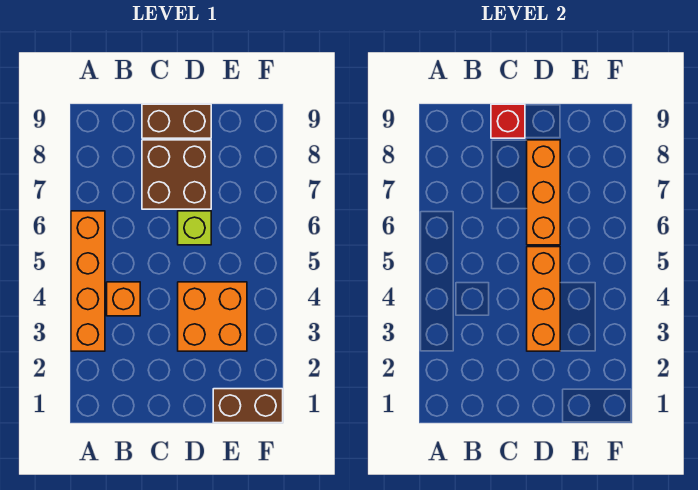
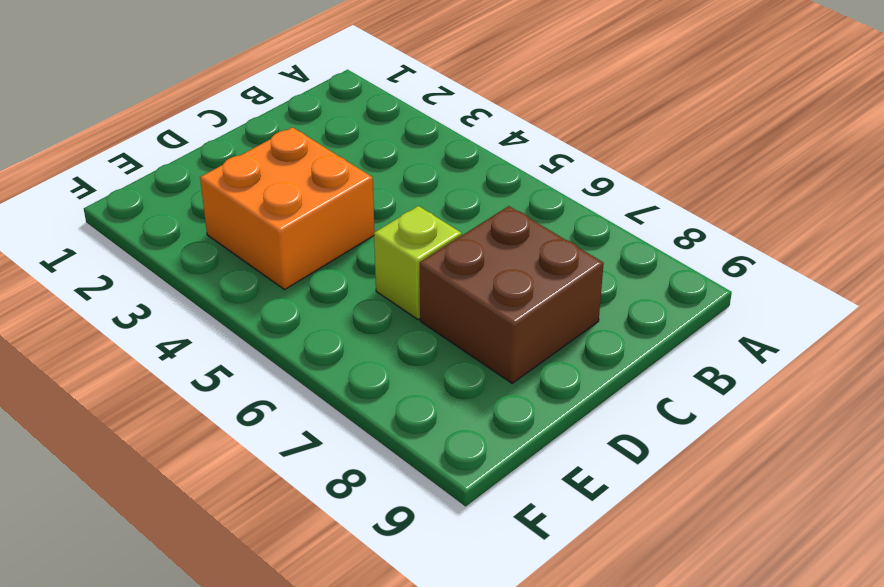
none -> orange brick A3:A6 level 1
none -> orange brick B4 level 1

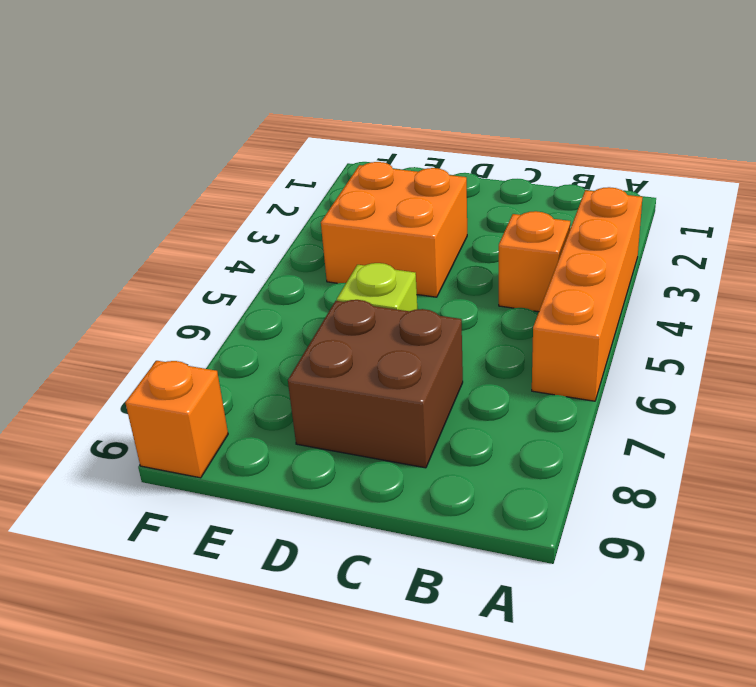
orange brick F9 level 1 -> none
none -> brown brick C9:D9 level 1
none -> brown brick E1:F1 level 1

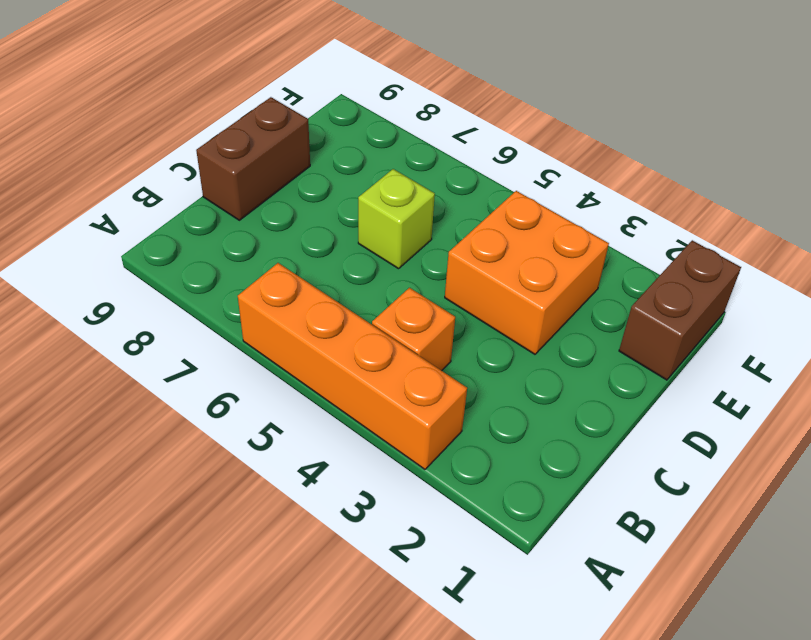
none -> brown brick C7:D8 level 1
none -> red brick C9 level 2

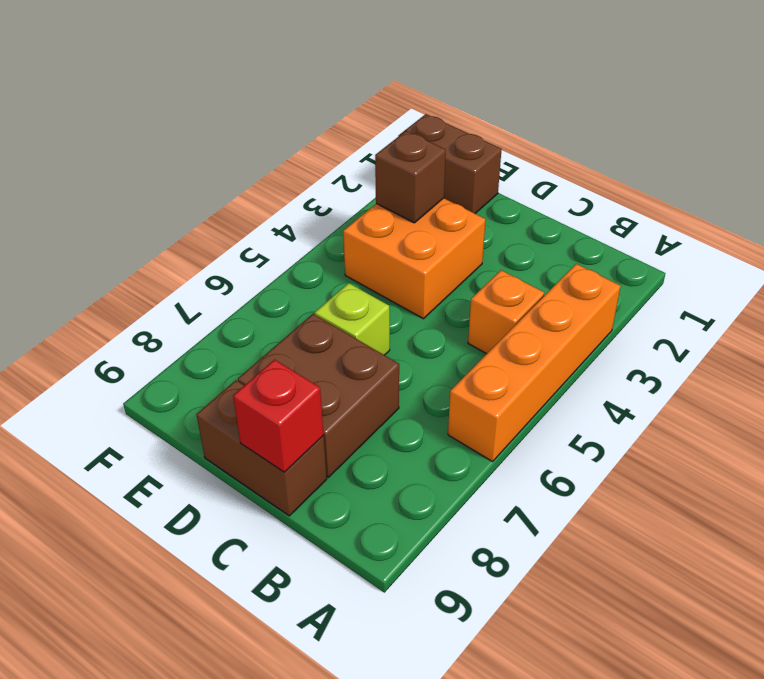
brown brick E3 level 2 -> none
none -> orange brick D3:D5 level 2
none -> orange brick D6:D8 level 2

